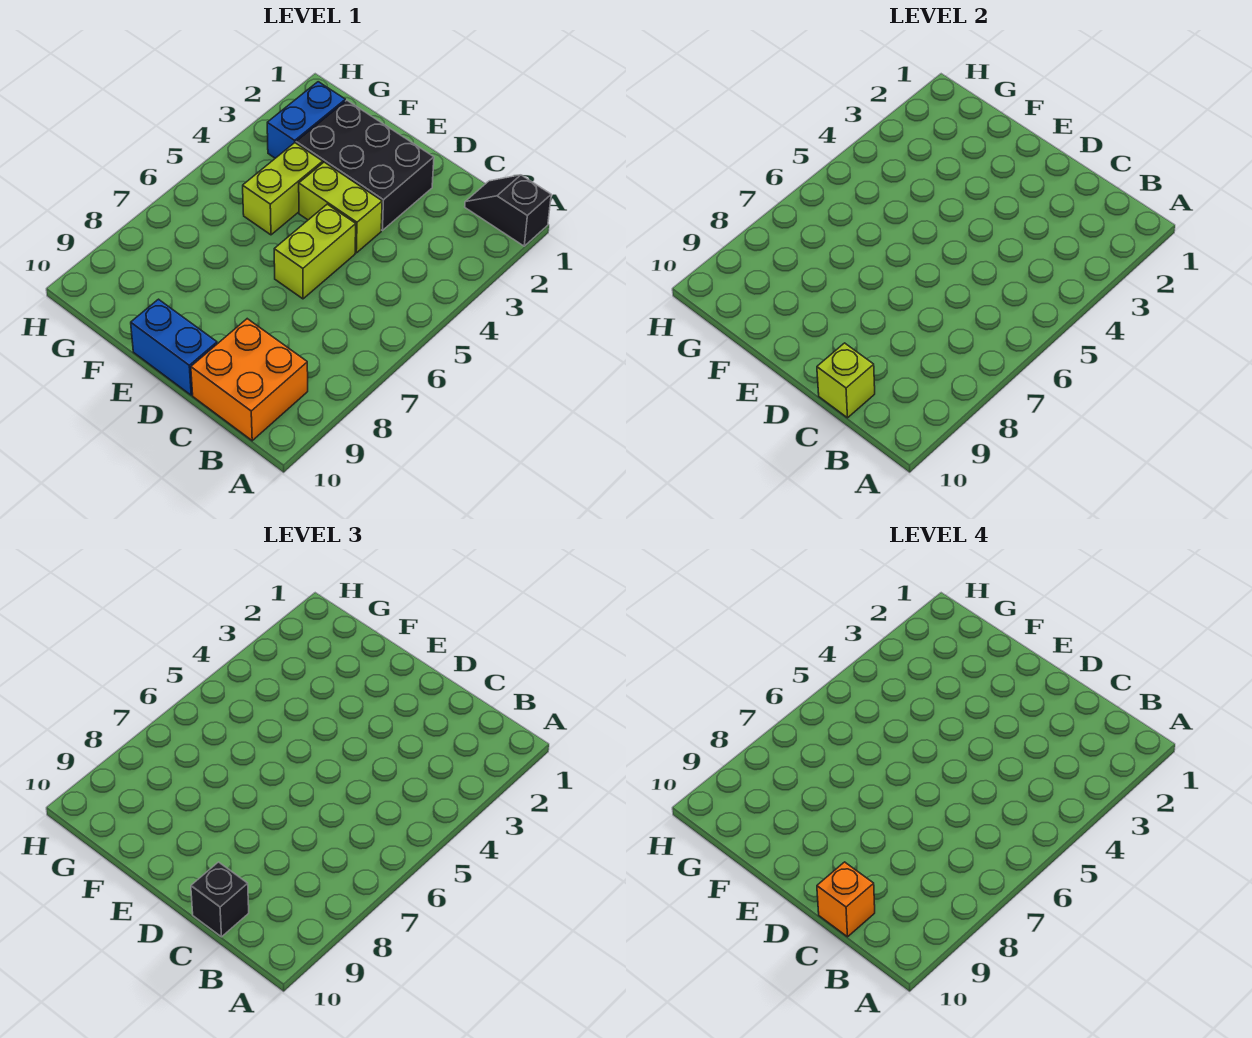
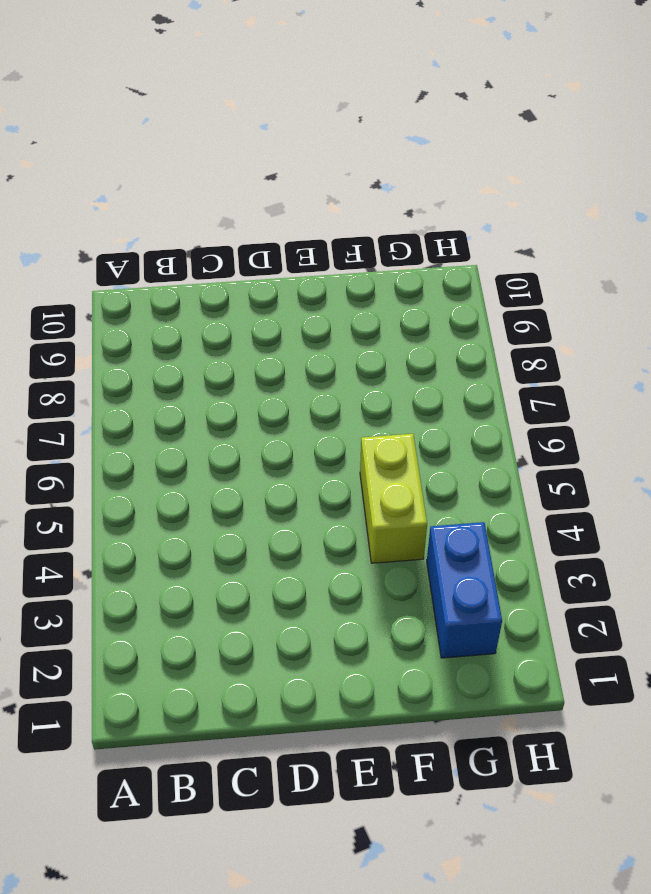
none -> black slope A1:B1 level 1 top A
none -> orange brick B9:C10 level 1

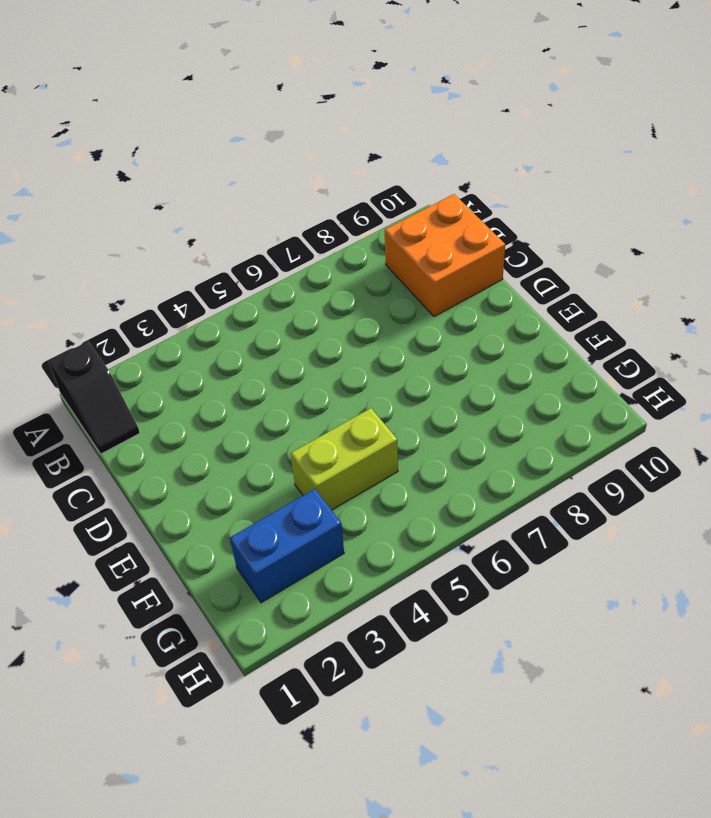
none -> black brick D2:F3 level 1
none -> lime brick D4:E4 level 1

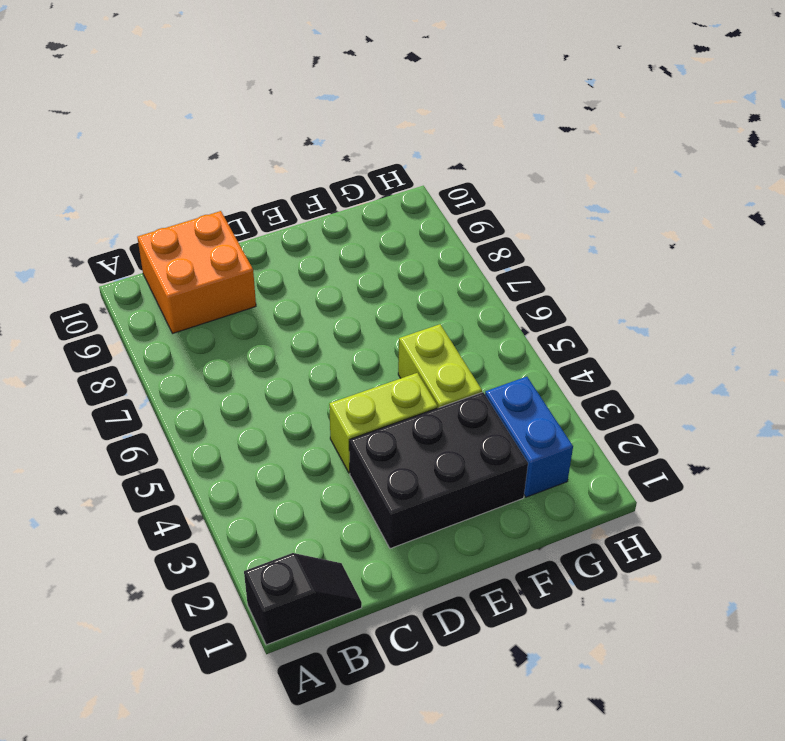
none -> lime brick D5:D6 level 1
none -> blue brick D10:E10 level 1

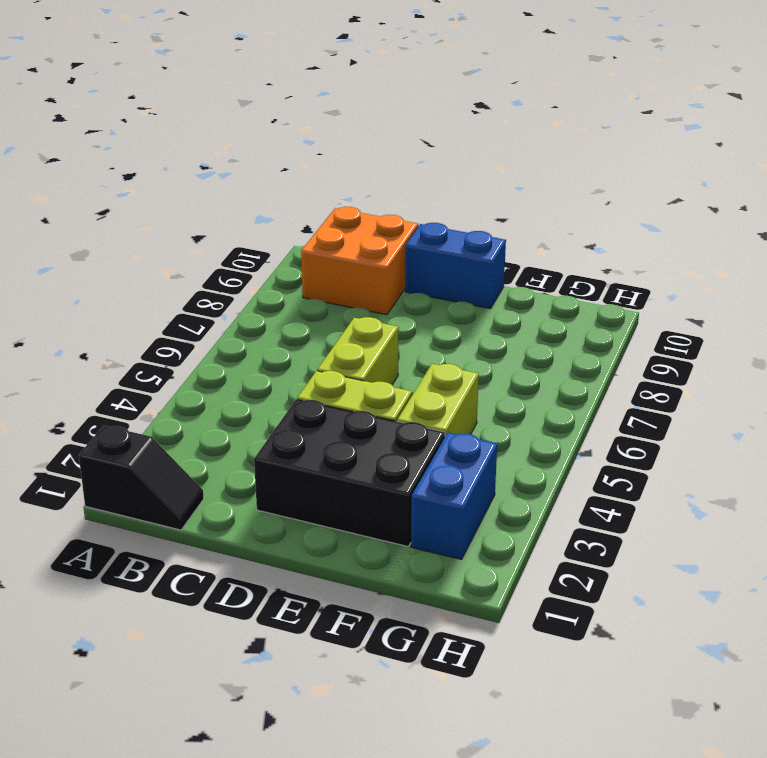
none -> lime brick C10 level 2
none -> black brick C10 level 3

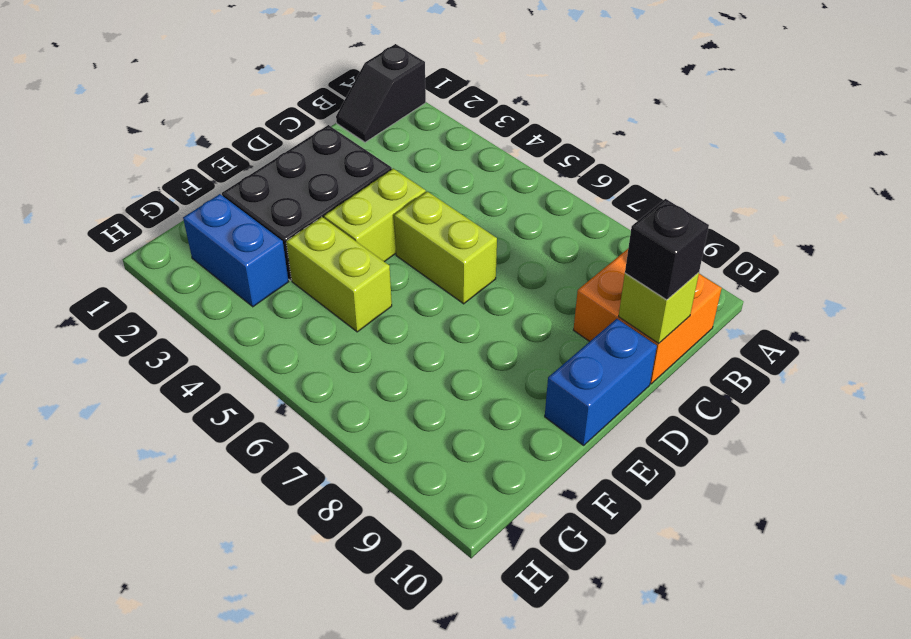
none -> orange brick C10 level 4

